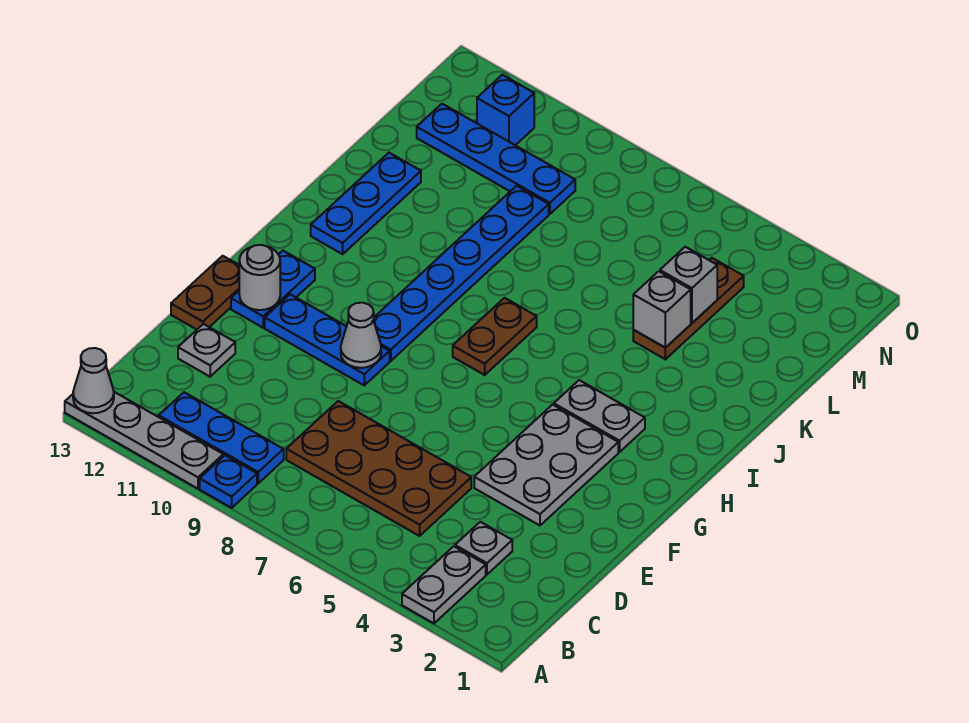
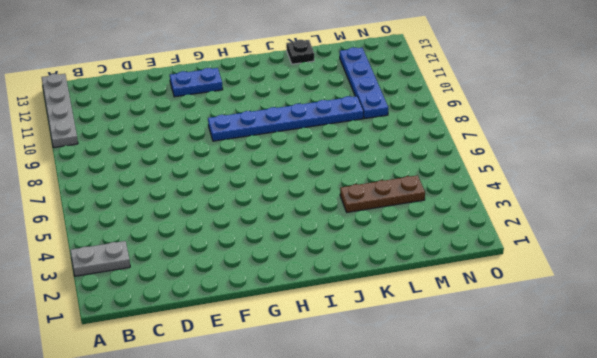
black plate K13 level 1 -> none
none -> blue plate A9 level 1
none -> blue plate B9:B11 level 1
none -> grey plate C3 level 1

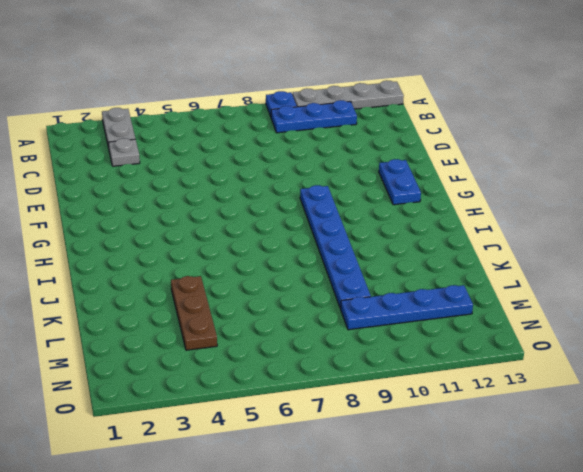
none -> brown plate C5:D8 level 1
none -> grey plate D12 level 1
none -> grey plate E3:G4 level 1

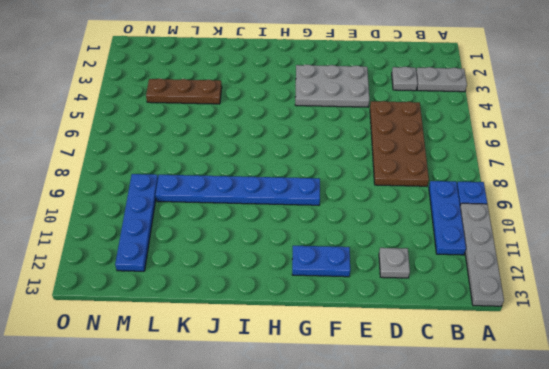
none -> brown plate E13:F13 level 1
none -> blue plate F9:F11 level 1
none -> grey plate H3:H4 level 1

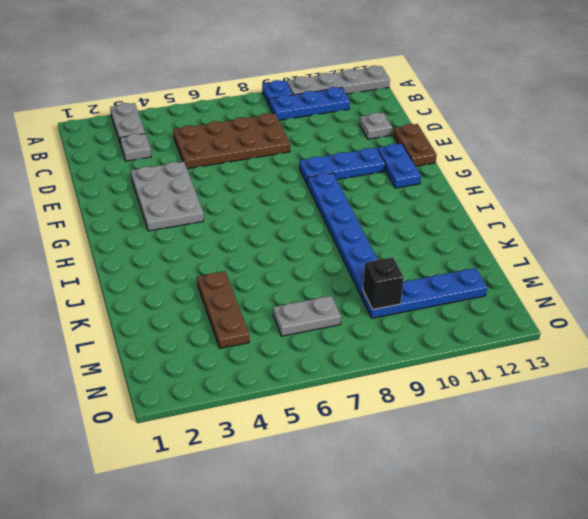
grey plate M6:M7 level 1 -> grey plate H3:H4 level 1
black brick M9 level 2 -> none
none -> brown plate H7:I7 level 1
none -> blue plate I12:K12 level 1
none -> blue brick N11 level 1

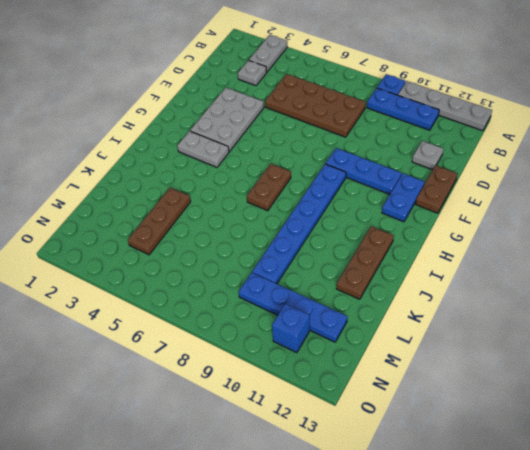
brown plate I12:K12 level 1 -> blue plate I12:K12 level 1
none -> grey cone A13 level 2
none -> grey cone F9 level 2
none -> grey round brick F12 level 2

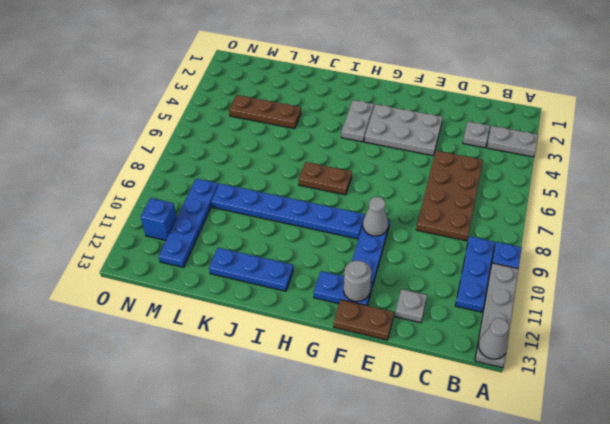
none -> grey brick K4 level 2
none -> grey brick L4 level 2

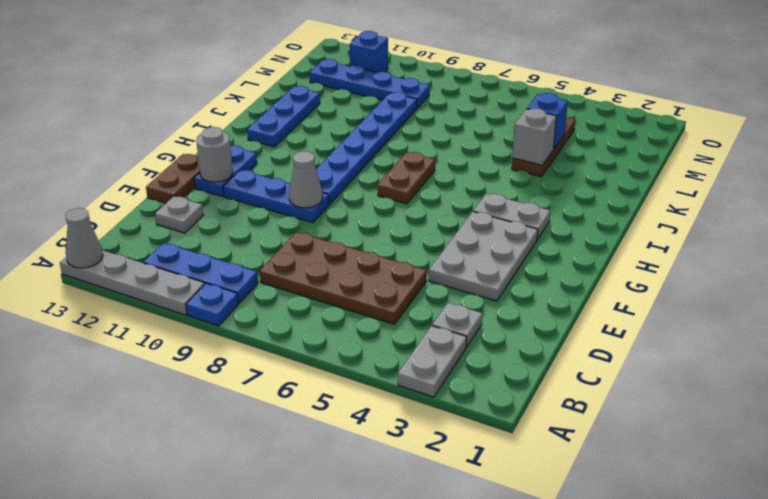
blue brick L4 level 2 -> grey brick L4 level 2

